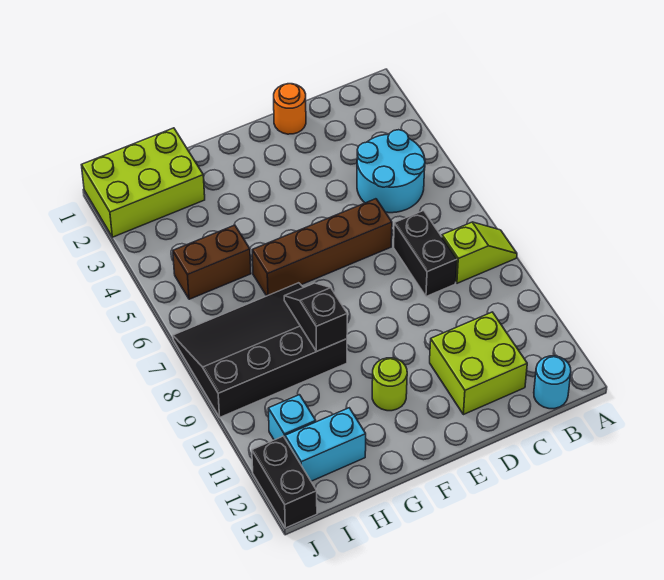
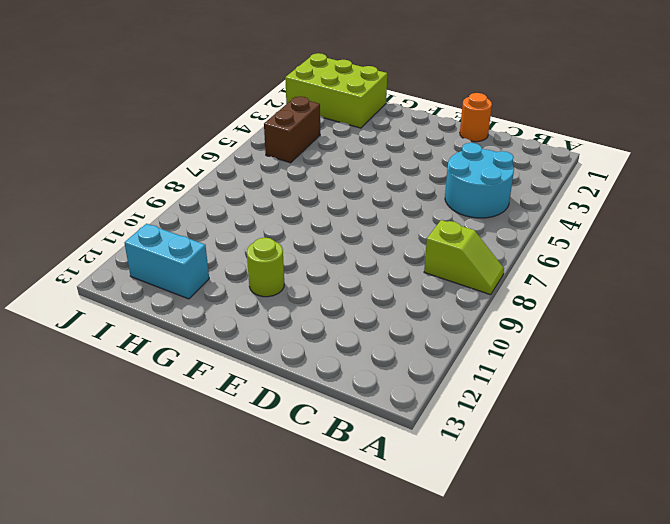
brown brick I4:I5 level 1 -> brown brick H5:I5 level 1
none -> cyan round brick B13 level 1
none -> black brick C7:C8 level 1
none -> lime brick C11:D12 level 1

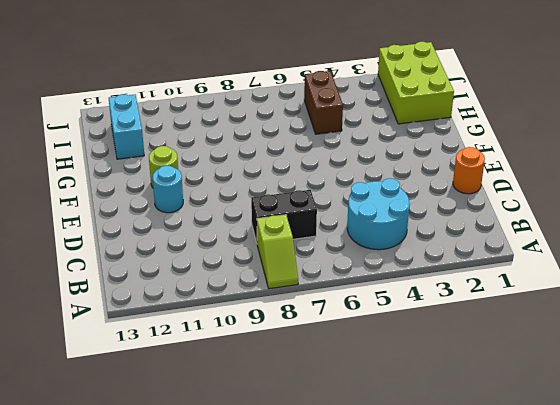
cyan round brick E11 level 1 -> cyan round brick B13 level 1
none -> lime brick C11:D12 level 1
none -> brown brick D6:G6 level 1
none -> black slope G7:J9 level 1 top 9

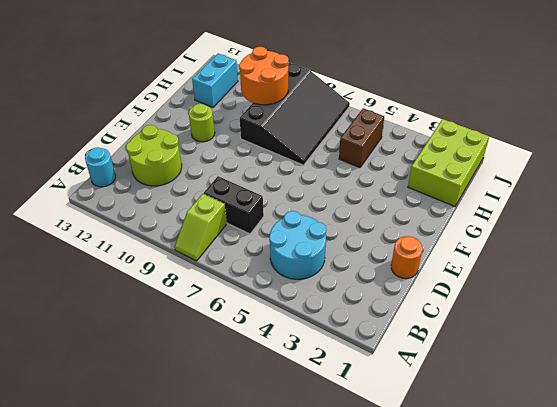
lime round brick C11:D12 level 1 -> lime brick C11:D12 level 1
orange round brick H9:I10 level 2 -> none
none -> brown brick D6:G6 level 1
none -> cyan brick I11 level 1
none -> black brick J12:J13 level 1

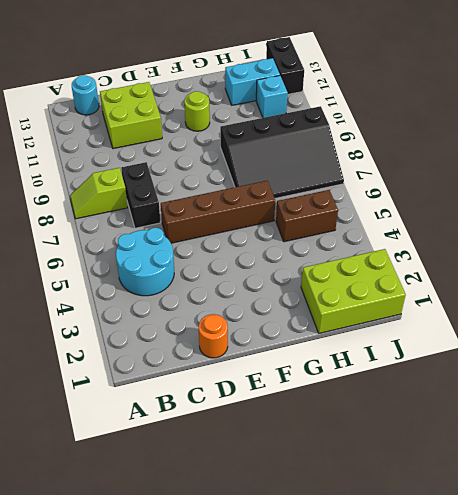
none -> black slope G8:G9 level 2 top 9

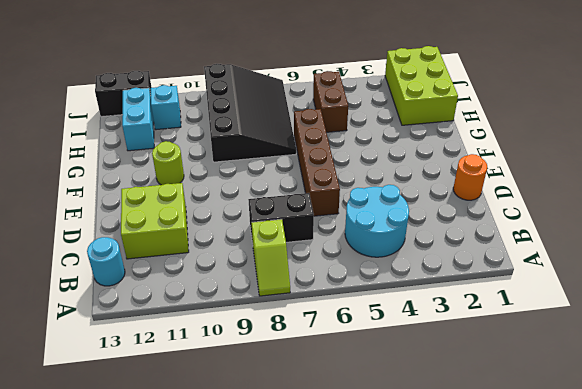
none -> black slope G8:G9 level 2 top 9

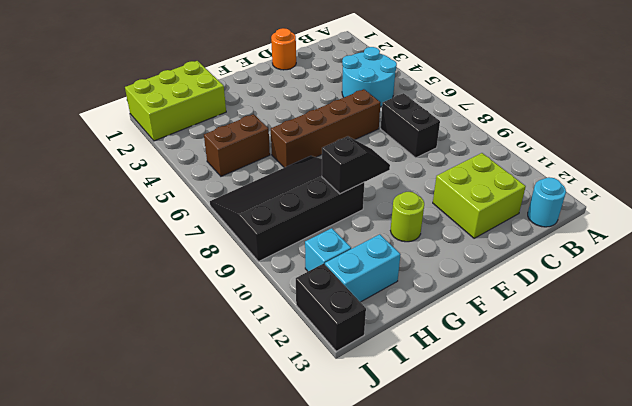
black slope F9:G9 level 2 top G -> black slope G8:G9 level 2 top 9
none -> lime slope A8:B8 level 1 top B

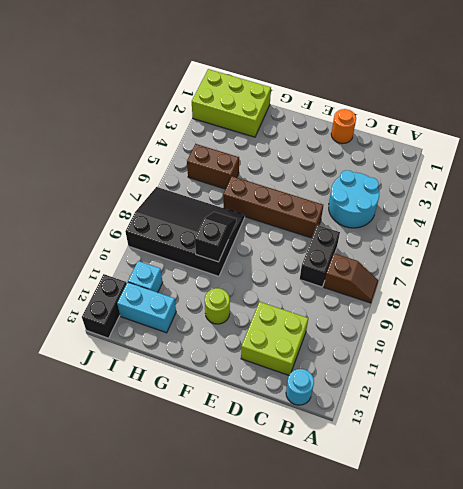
brown slope A8:B8 level 1 top B -> lime slope A8:B8 level 1 top B

